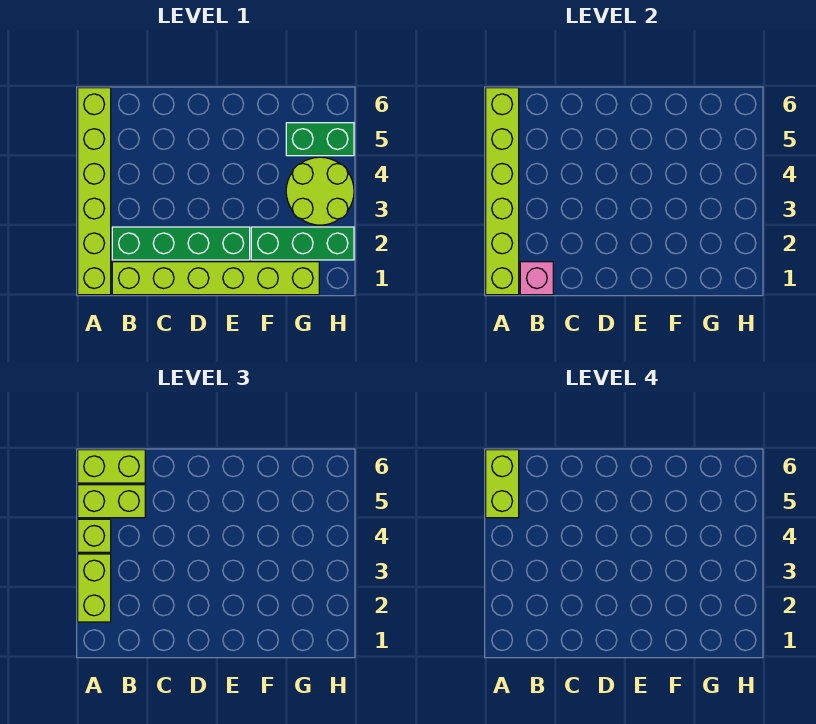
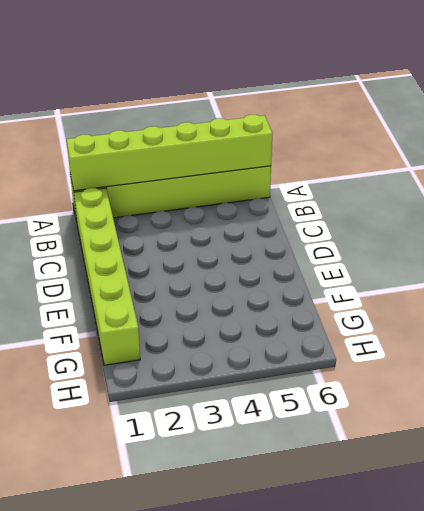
none -> green brick B2:E2 level 1
none -> green brick F2:H2 level 1
none -> lime round brick G3:H4 level 1

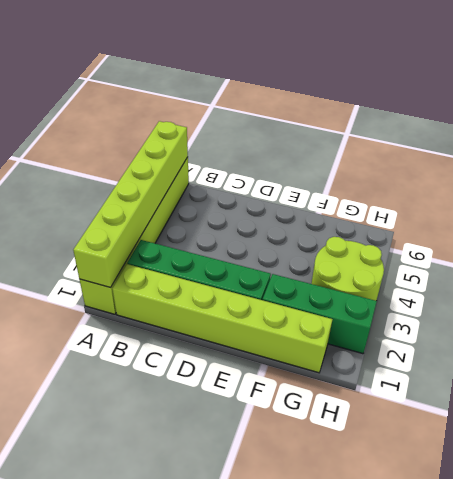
none -> green brick G5:H5 level 1
none -> pink brick B1 level 2
none -> lime brick A2:A3 level 3

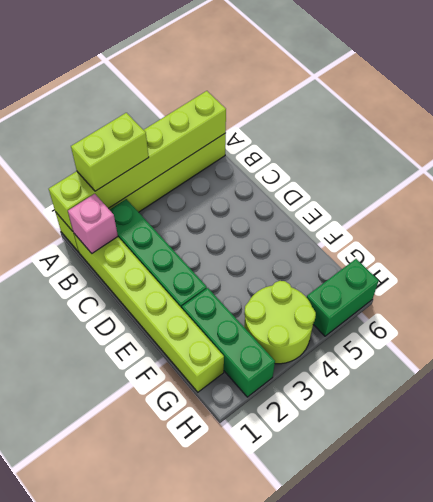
green brick H5:H6 level 1 -> green brick G5:H5 level 1
none -> lime brick A4 level 3
none -> lime brick A5:B5 level 3
none -> lime brick A6:B6 level 3

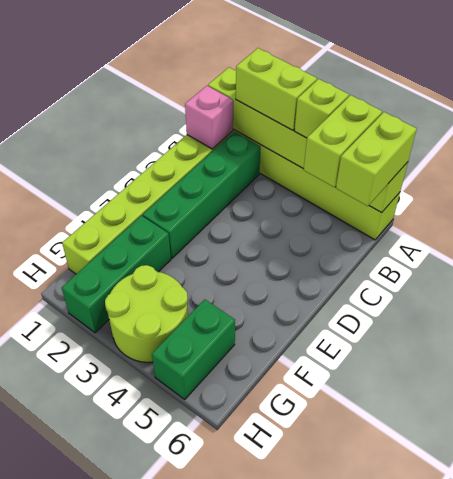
none -> lime brick A5:A6 level 4

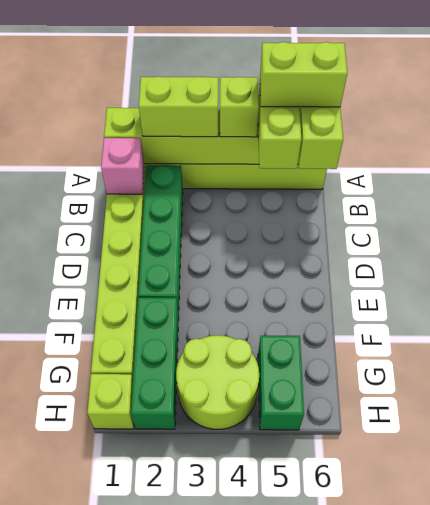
lime brick H1 level 1 -> none

